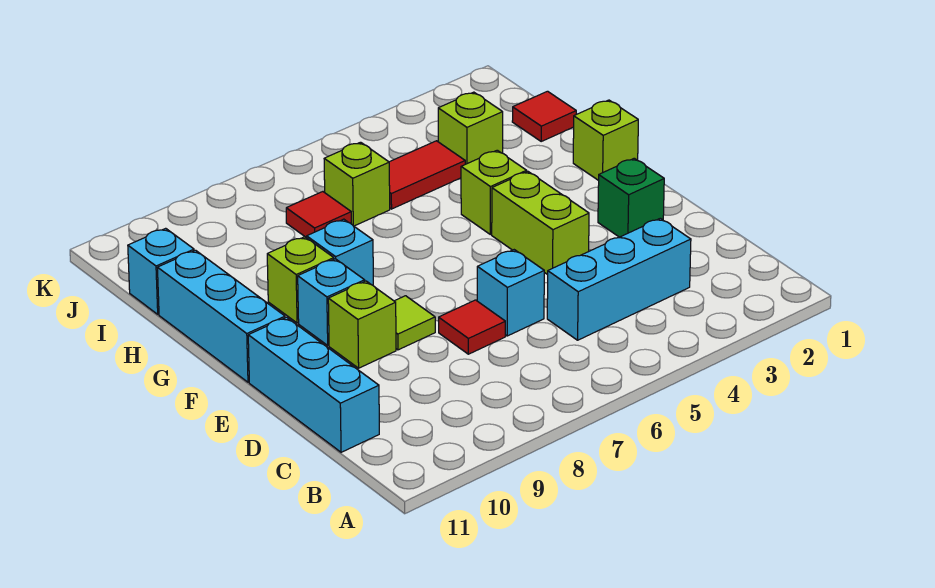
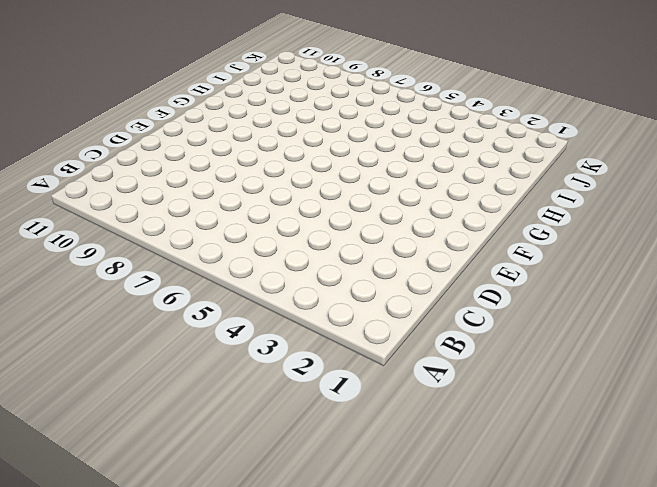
none -> cyan brick C3:C5 level 1
none -> cyan brick C11:E11 level 1
none -> cyan brick D6 level 1

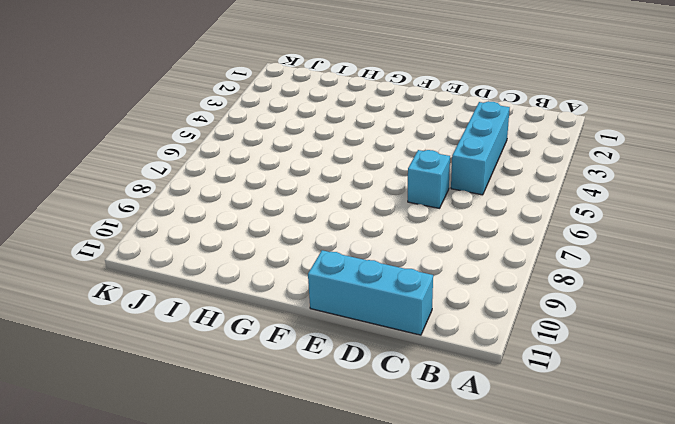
none -> red tile D7 level 1
none -> green brick E2 level 1
none -> lime brick E4:F4 level 1

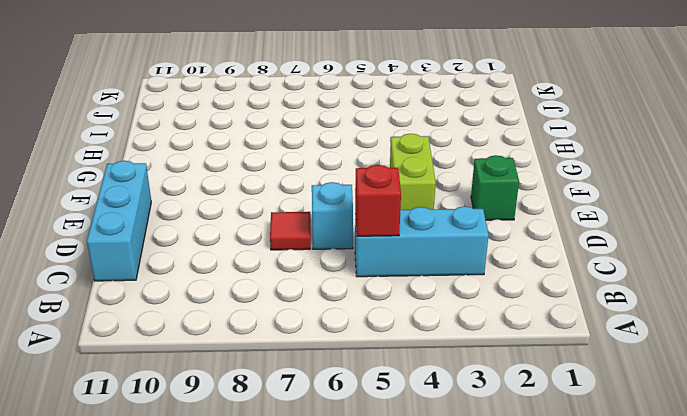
red brick C5 level 2 -> none
none -> lime tile E8 level 1
none -> lime brick E9 level 1
none -> cyan brick F9 level 1

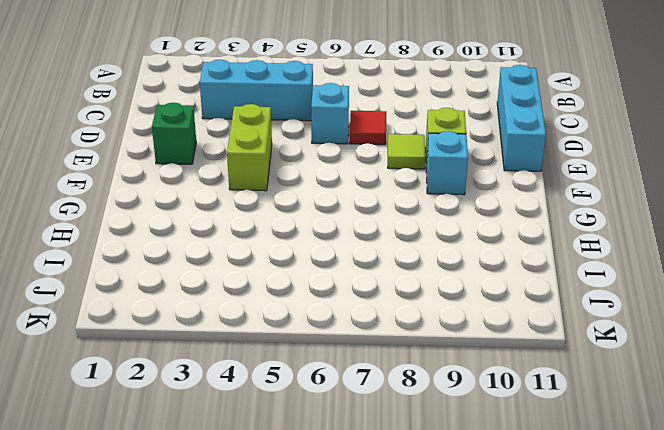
none -> cyan brick F11:H11 level 1
none -> lime brick G1 level 1
none -> lime brick G4 level 1

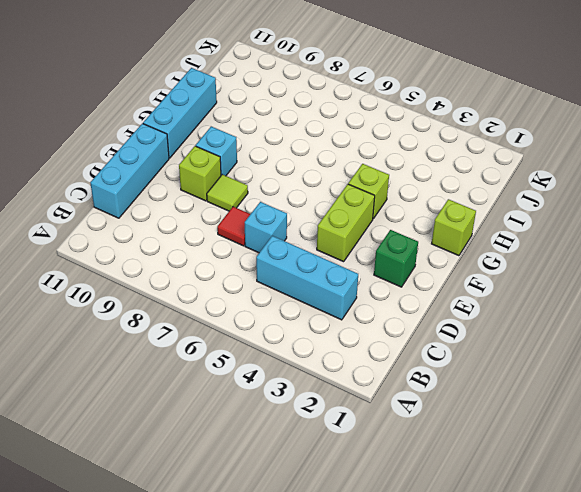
none -> cyan brick G8 level 1
none -> lime brick G9 level 1
none -> red tile I1 level 1

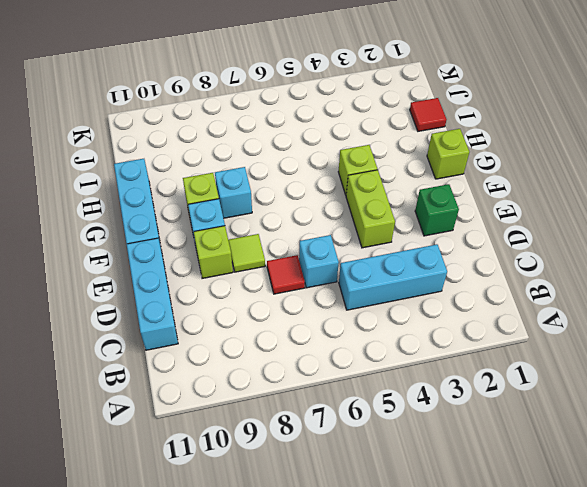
none -> lime brick I3 level 1
none -> red tile I4:I5 level 1
none -> lime brick I6 level 1

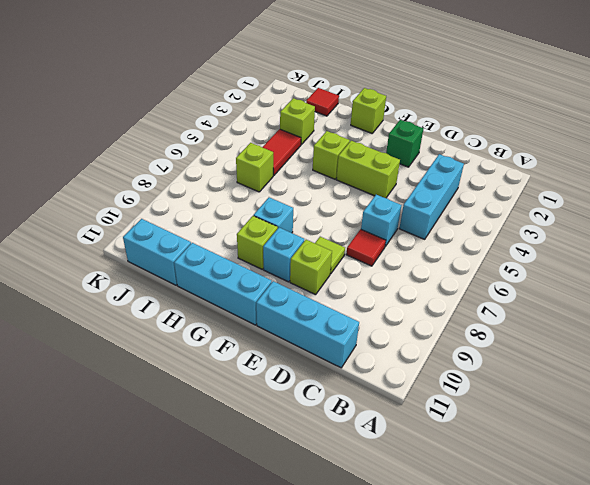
cyan brick I11:J11 level 1 -> cyan brick I11 level 1
none -> red tile I7 level 1

